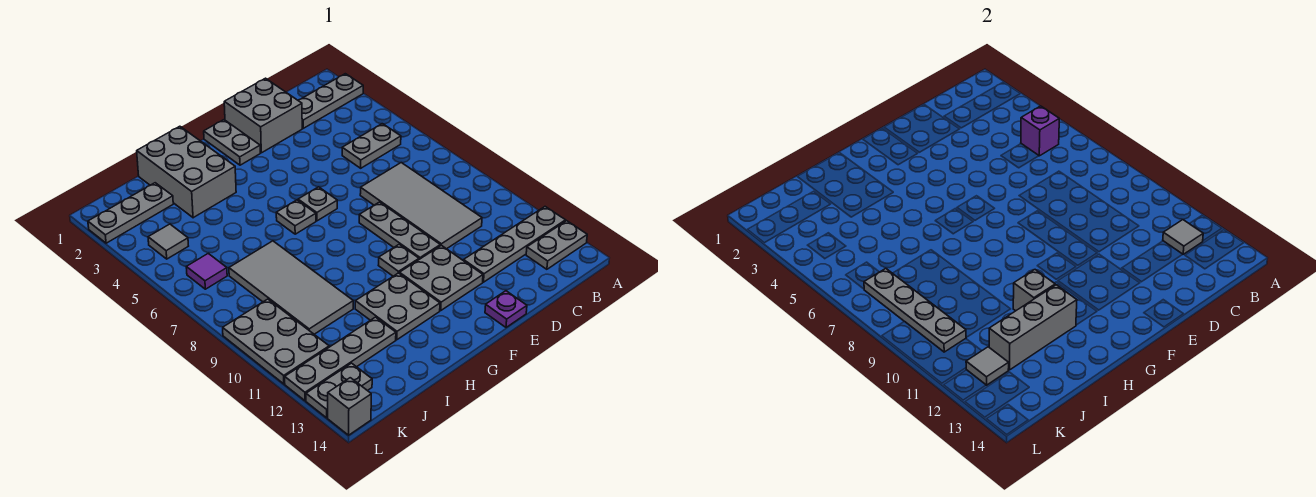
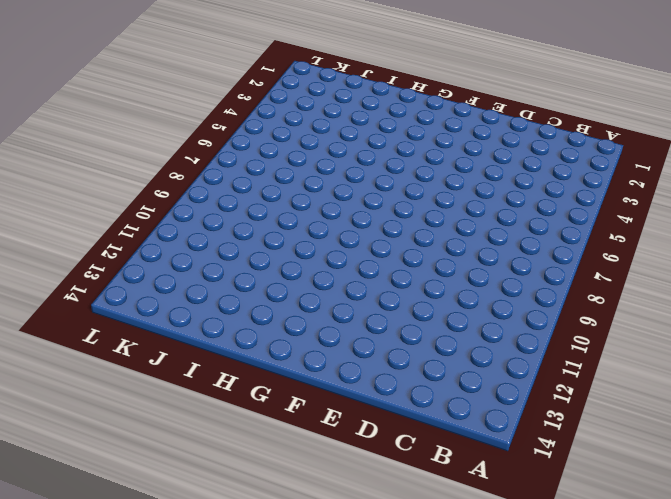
none -> grey plate A2:C2 level 1
none -> grey plate A12:D12 level 1
none -> grey plate A13:B13 level 1

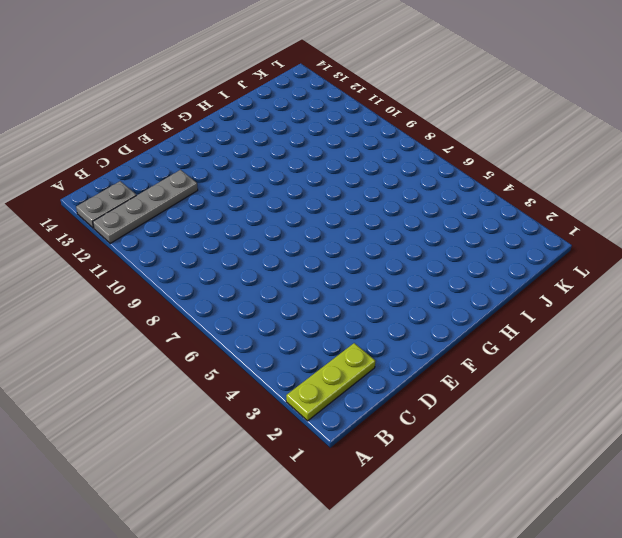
lime plate A2:C2 level 1 -> grey plate A2:C2 level 1
none -> grey plate B5:C5 level 1
none -> grey tile C7:D10 level 1
none -> grey brick D1:E2 level 1

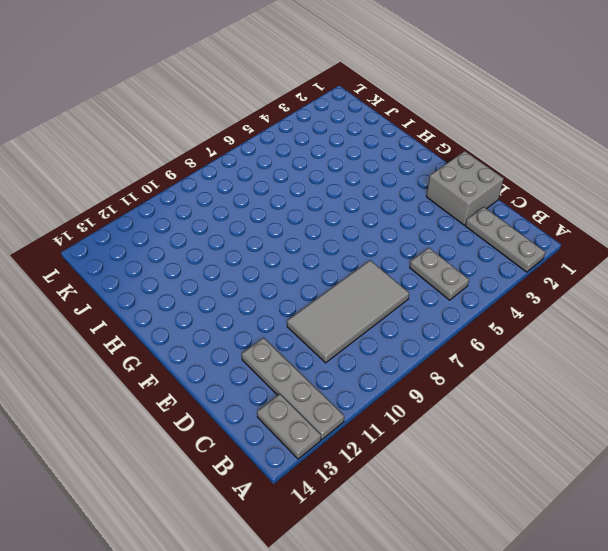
none -> grey plate E8:E10 level 1
none -> grey plate E11:F12 level 1
none -> purple plate E14 level 1

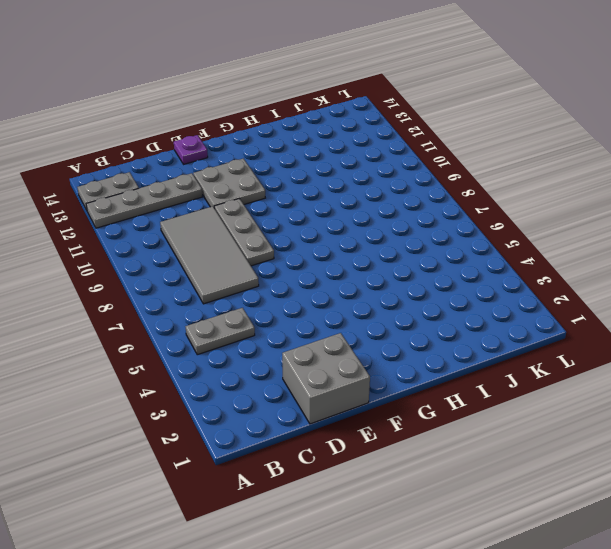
none -> grey plate A2:C2 level 1
none -> grey plate F1:F2 level 1
none -> grey plate F6 level 1

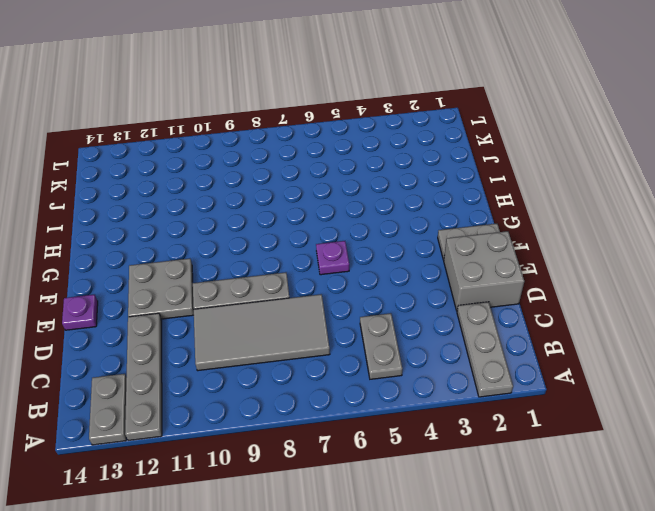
purple plate F6 level 1 -> grey plate F6 level 1
none -> grey plate F10 level 1
none -> grey plate G6 level 1
none -> grey plate G11:H12 level 1

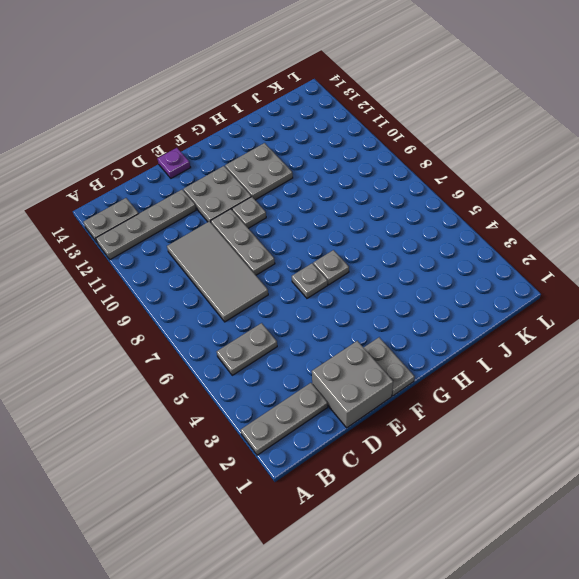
none -> grey brick H1:I3 level 1
none -> grey tile I7:J10 level 1
none -> grey plate I12:L12 level 1

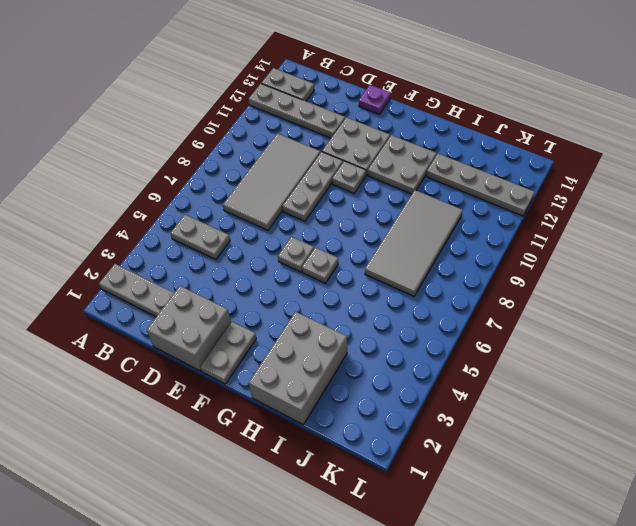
none -> grey plate J2:L2 level 1
none -> grey tile K4 level 1
none -> purple tile K6 level 1

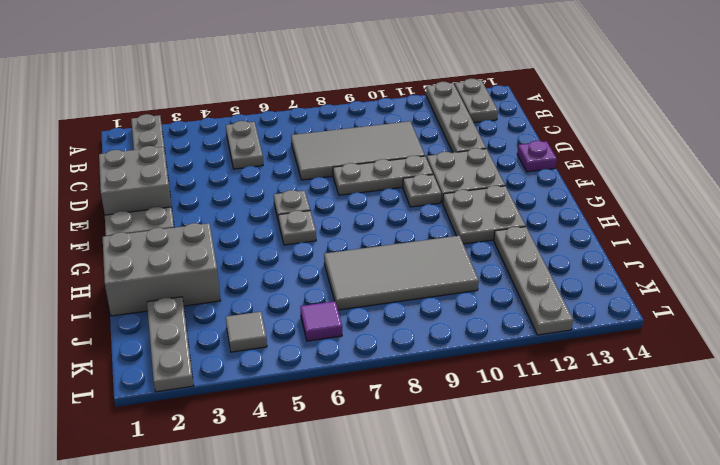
none -> grey plate K9:L11 level 1
none -> grey plate K13:L13 level 1
none -> grey brick L14 level 1

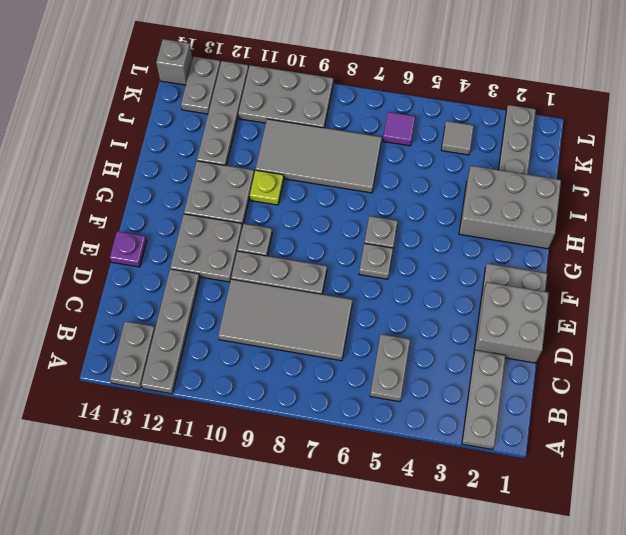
lime plate H10 level 1 -> none
none -> purple brick B5 level 2
none -> grey tile B12 level 2
none -> grey brick H11 level 2

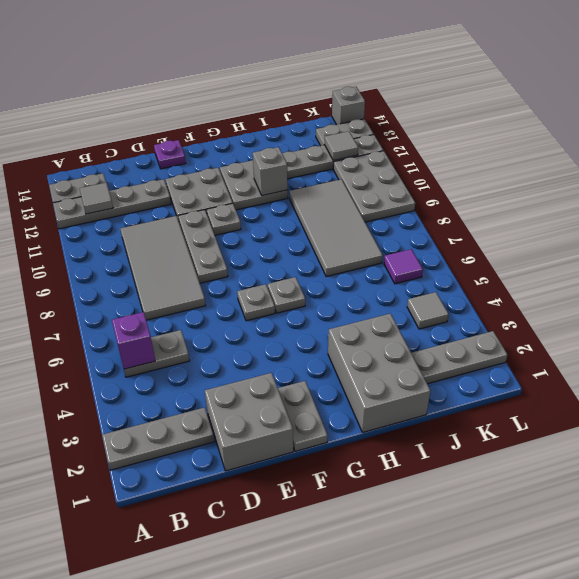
none -> grey brick H12:J12 level 2
none -> grey plate K7:K10 level 2

